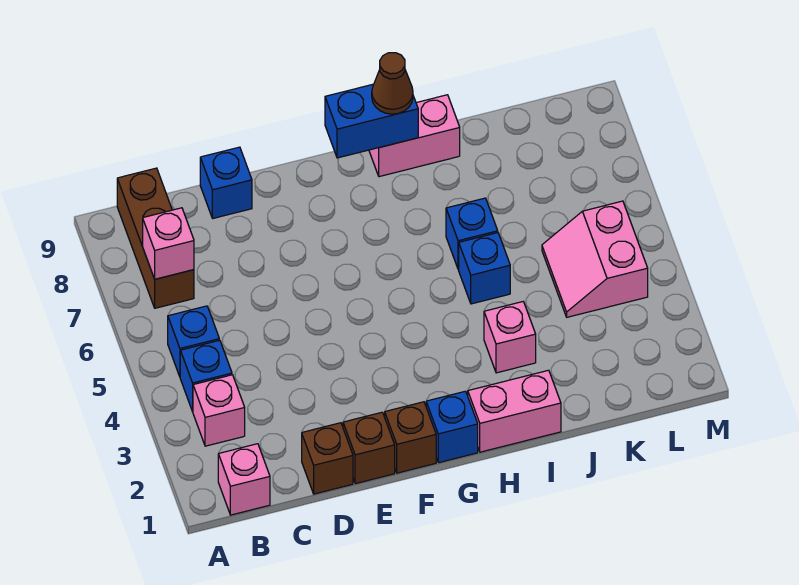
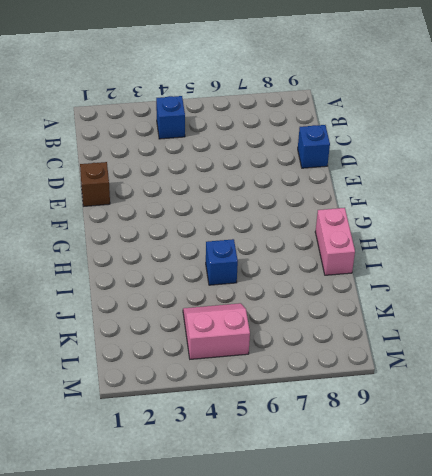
none -> pink brick B1 level 1
none -> pink brick B3 level 1
none -> blue brick B5 level 1

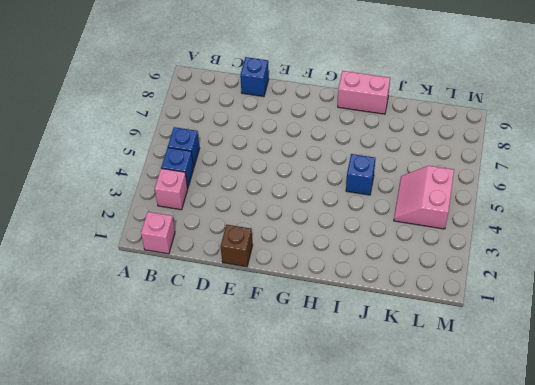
none -> brown brick B7:B9 level 1
none -> brown brick D1 level 1
none -> brown brick F1 level 1

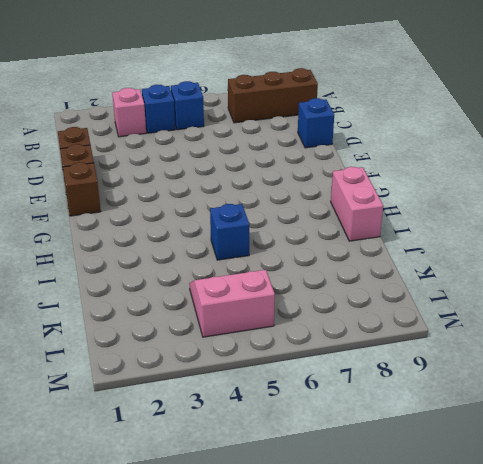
none -> pink brick B1 level 1
none -> blue brick G1 level 1
none -> pink brick H1:I1 level 1

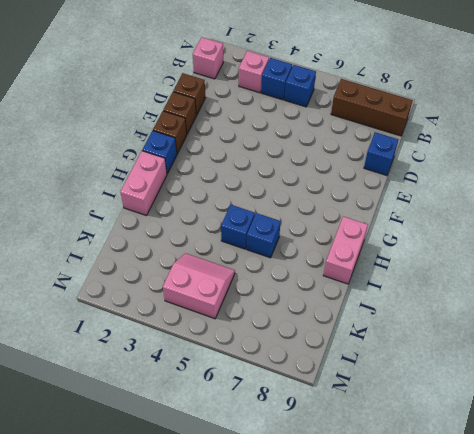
none -> pink brick I3 level 1
none -> pink brick B7 level 2
none -> blue brick G9:H9 level 2

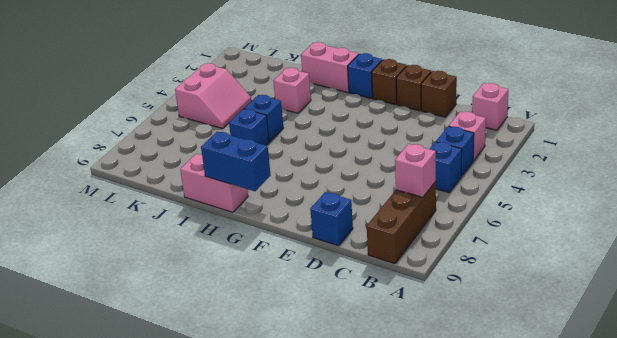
none -> brown cone H9 level 3

